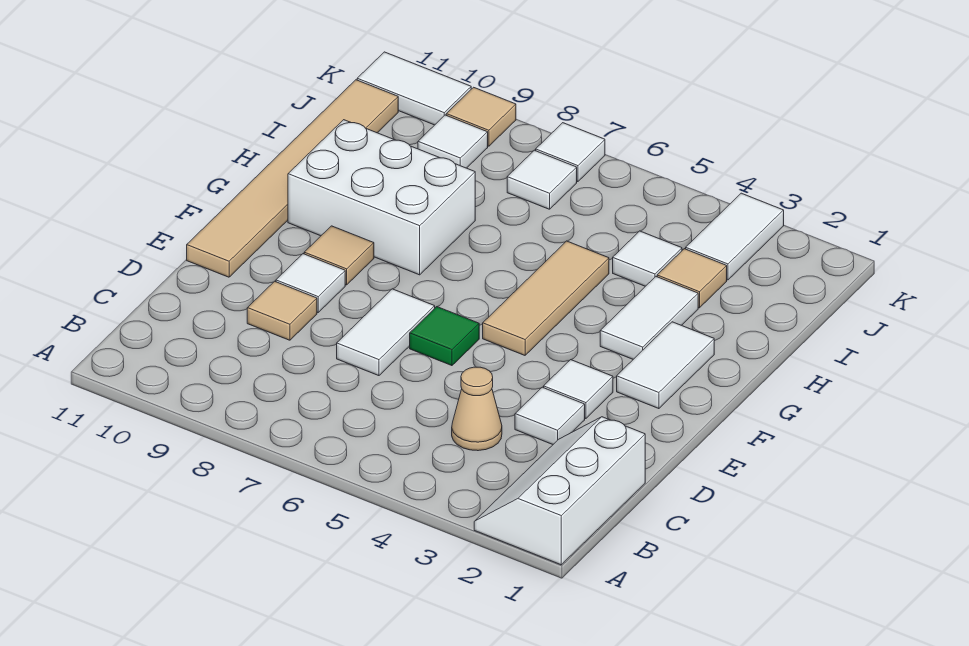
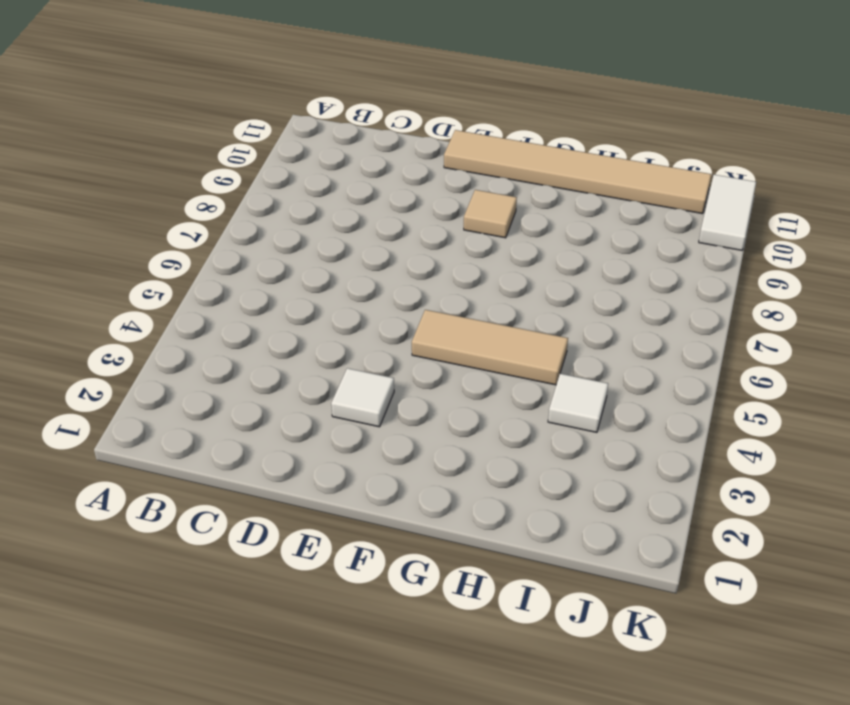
none -> white slope A1:C2 level 1 top 1
none -> tan cone C4 level 1
none -> white tile D3 level 1

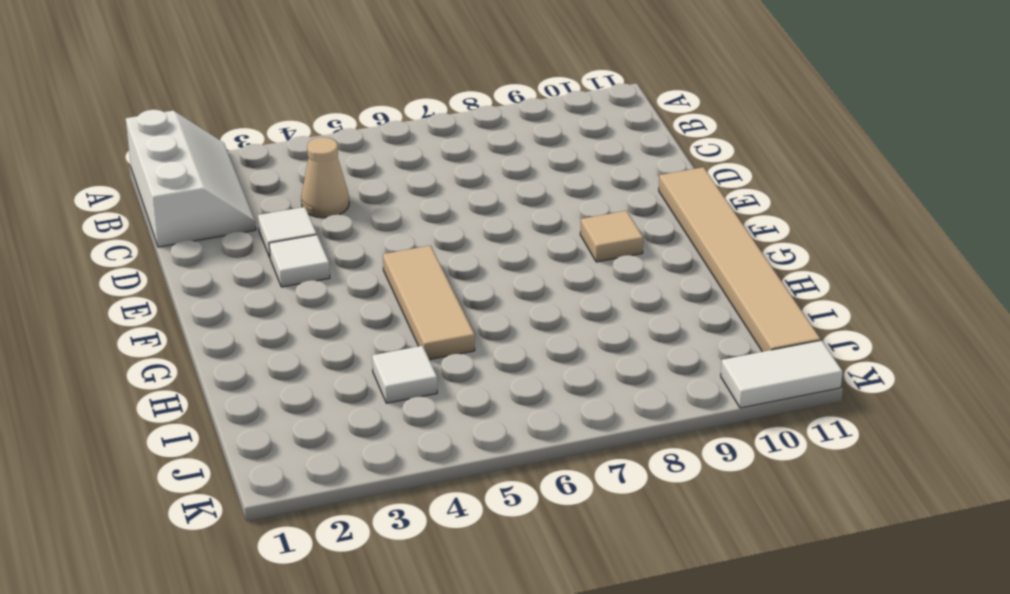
none -> white tile D7:E7 level 1
none -> tan tile D9 level 1
none -> green tile E6 level 1

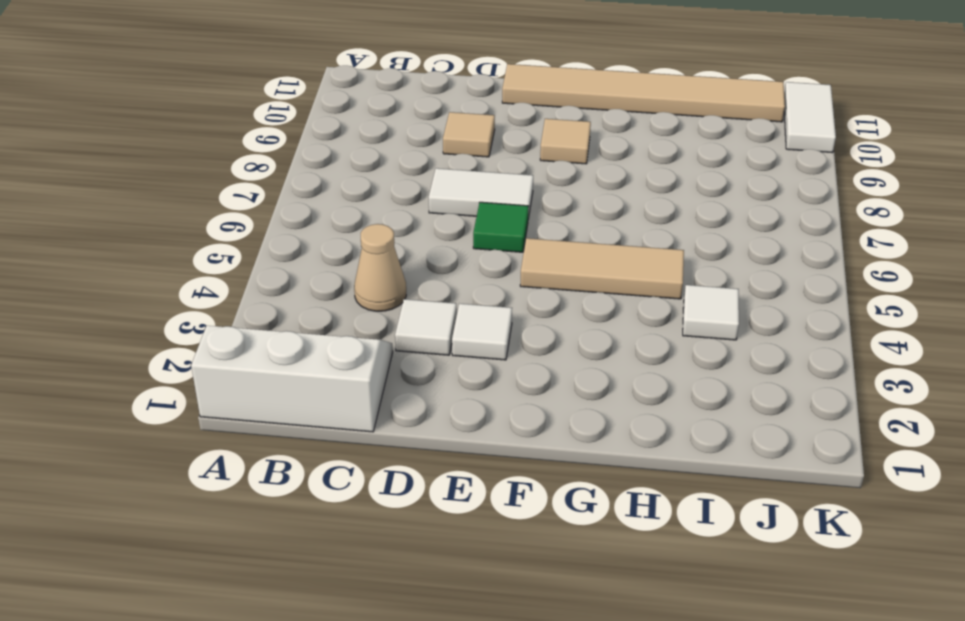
none -> white tile E9 level 1
none -> white tile F2:G2 level 1
none -> white tile G3:H3 level 1

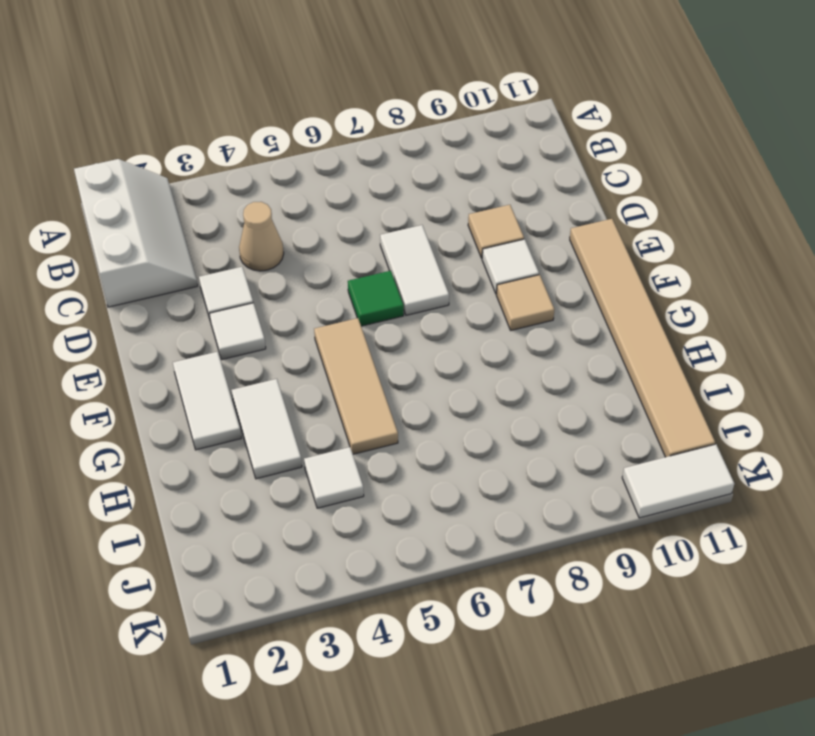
none -> white brick G8:H10 level 1
none -> tan tile I3 level 1
none -> white tile J3:K3 level 1

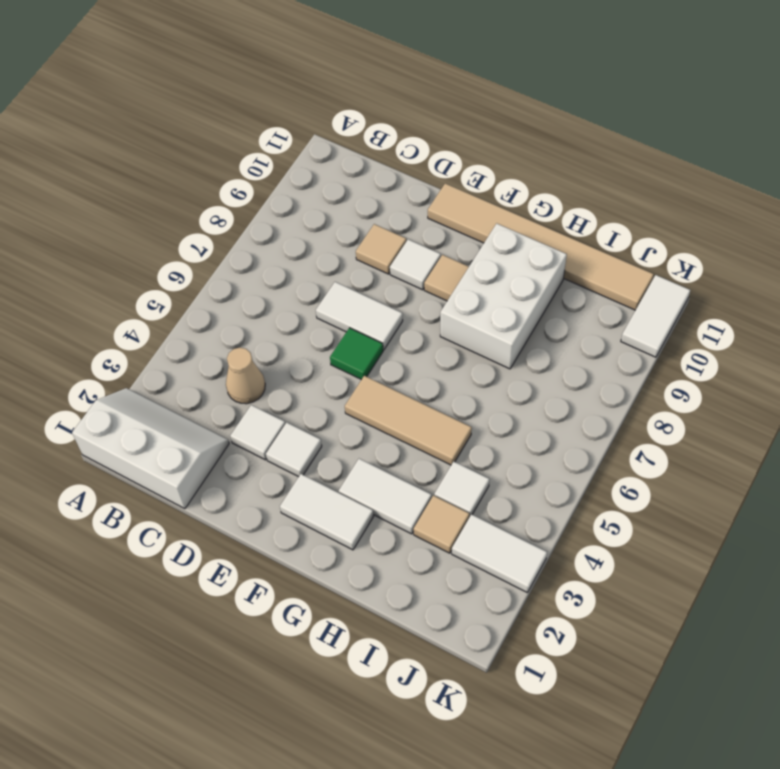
none -> white tile J7 level 1
none -> white tile J9 level 1
none -> white tile K7 level 1

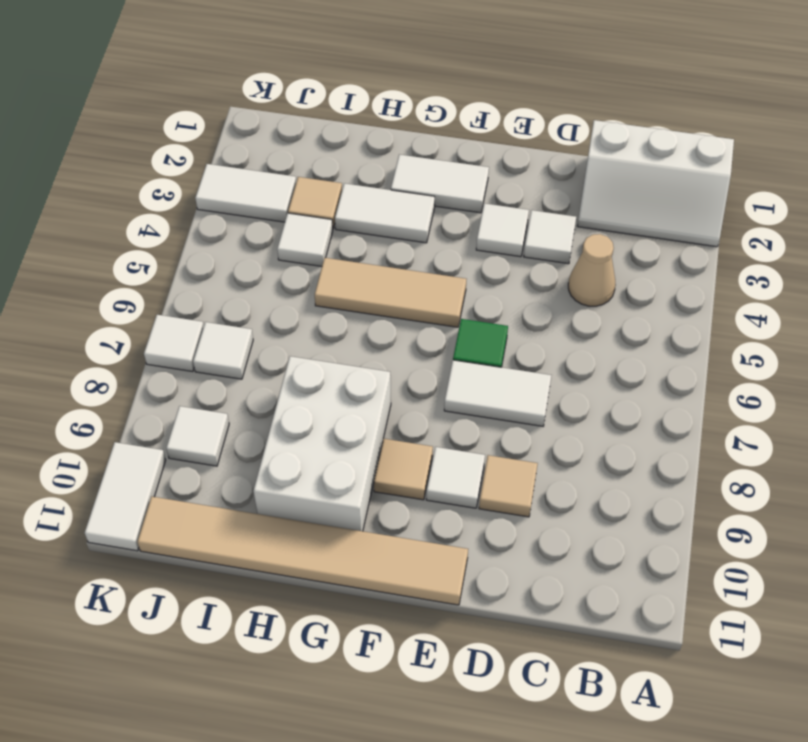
none -> tan tile K9 level 1

